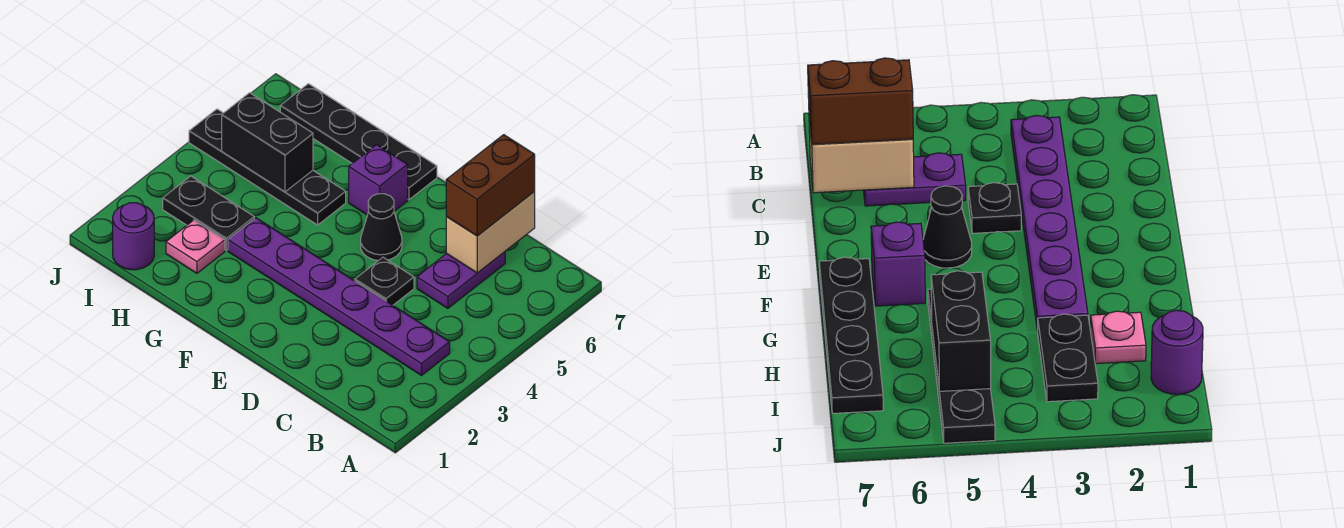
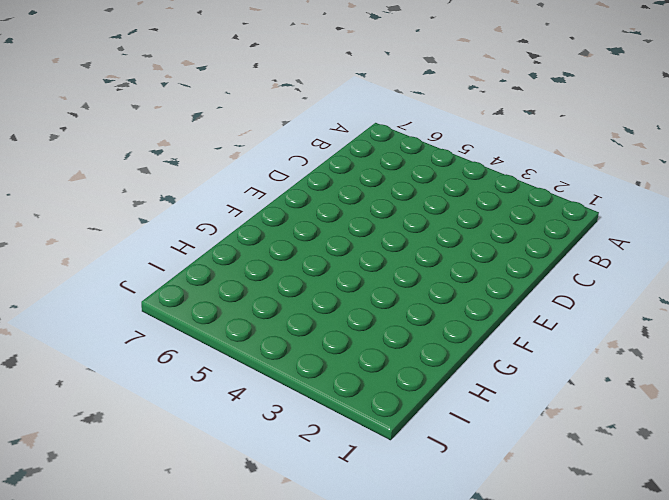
none -> purple plate B3:G3 level 1
none -> purple plate C5:C6 level 1
none -> black plate D4 level 1

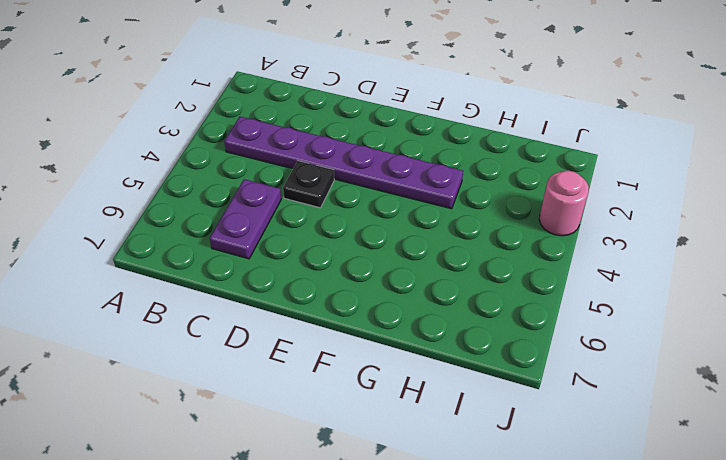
pink round brick J3 level 1 -> none
none -> black cone E5 level 1
none -> purple brick F6 level 1
none -> black plate F7:I7 level 1

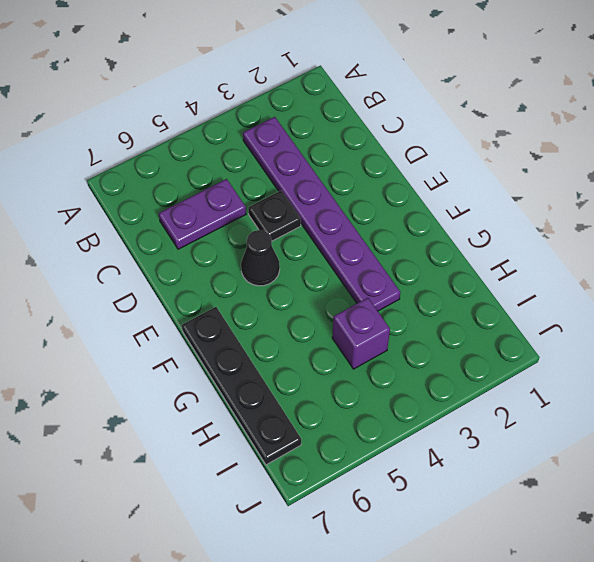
purple brick H4 level 1 -> purple brick F6 level 1
none -> black plate G5:J5 level 1
none -> pink plate H2 level 1
none -> black plate H3:I3 level 1

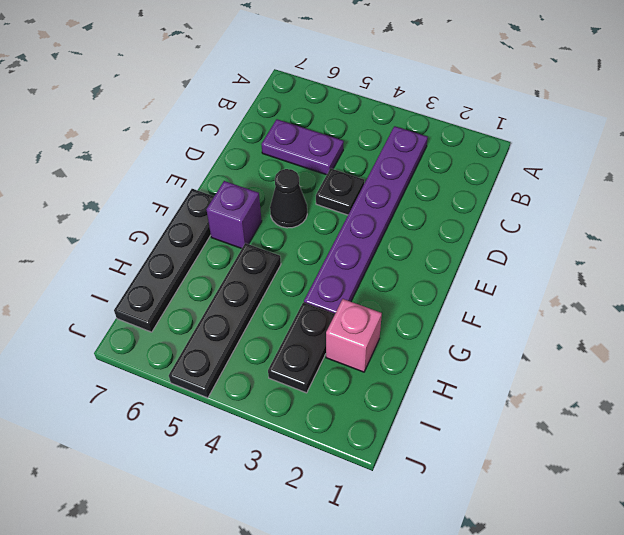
pink brick H2 level 1 -> pink plate H2 level 1
none -> purple round brick I1 level 1
none -> tan brick C6:C7 level 2
none -> black brick H5:I5 level 2

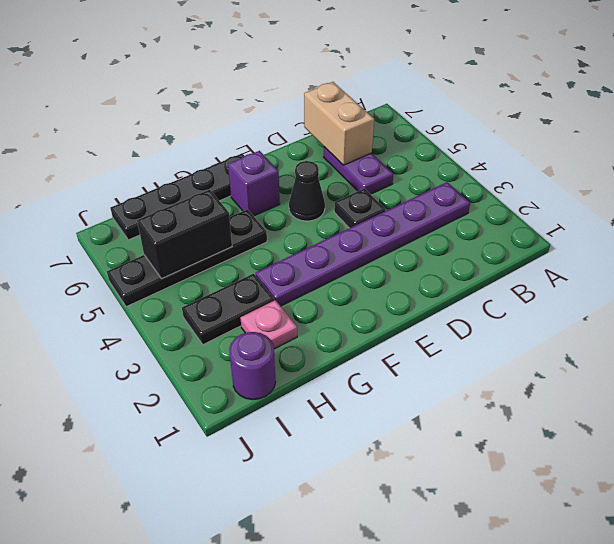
none -> brown brick C6:C7 level 3

